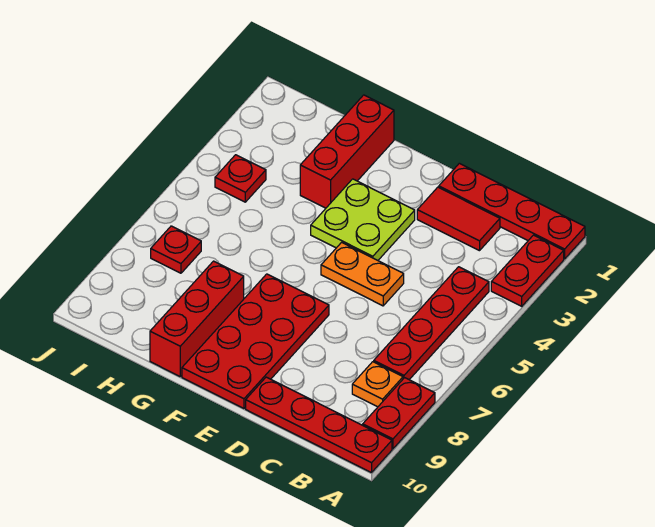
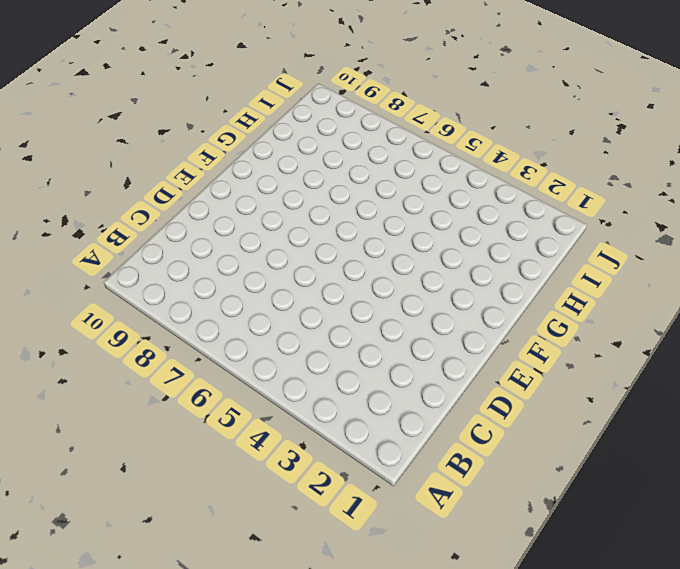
none -> red plate A1:D1 level 1
none -> red plate A2:A3 level 1
none -> red plate A8:A9 level 1

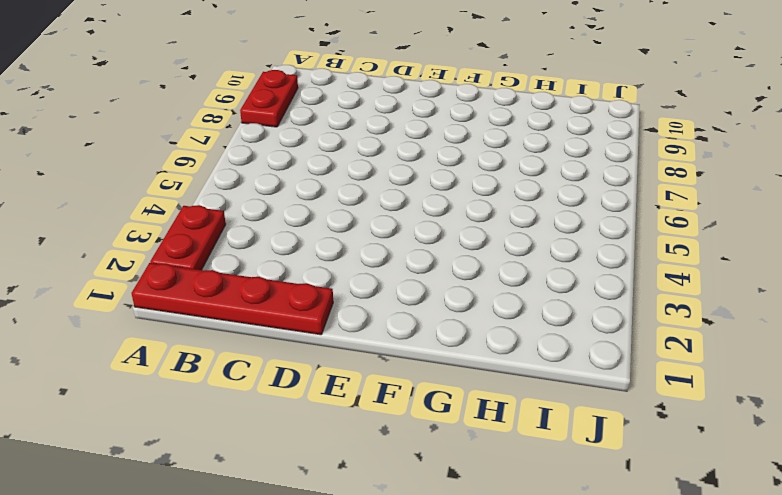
none -> red plate A10:D10 level 1
none -> red plate B4:B7 level 1
none -> orange plate B8 level 1

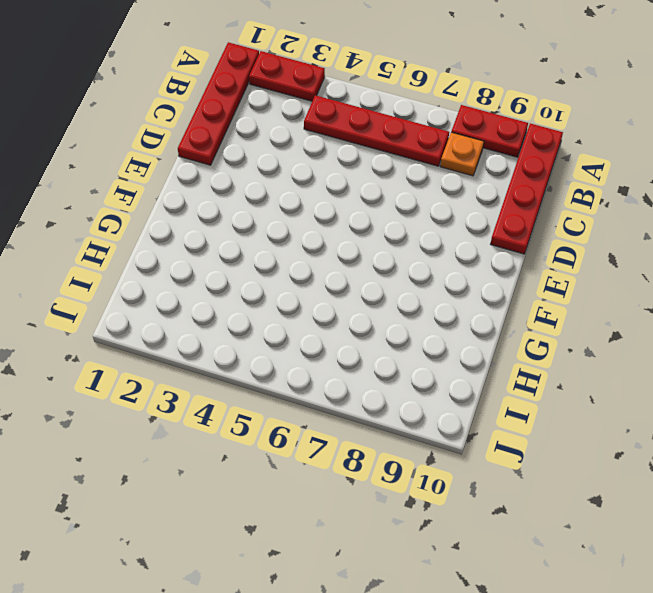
none -> red tile C2:D2 level 1
none -> orange plate D5:E5 level 1
none -> lime plate E3:F4 level 1

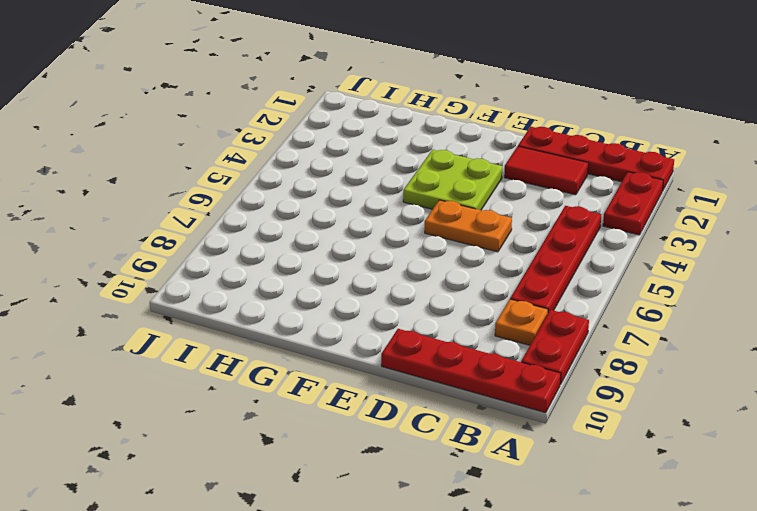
none -> red plate E7:F10 level 1
none -> red brick G1:G3 level 1
none -> red brick G8:G10 level 1

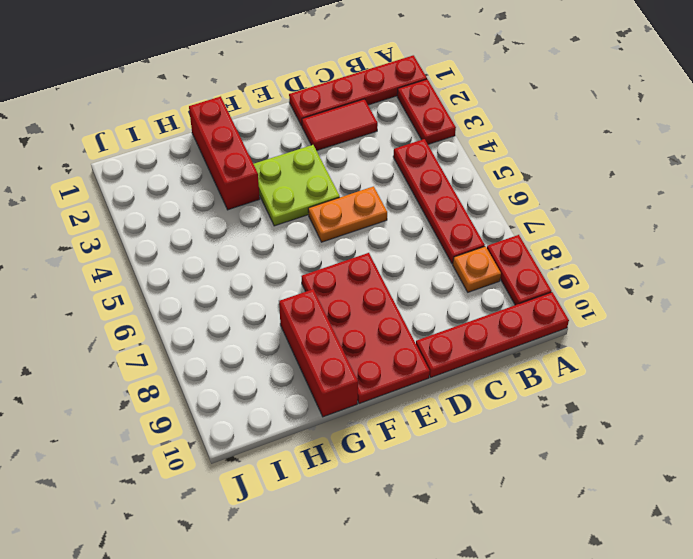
none -> red plate I4 level 1
none -> red plate I7 level 1

